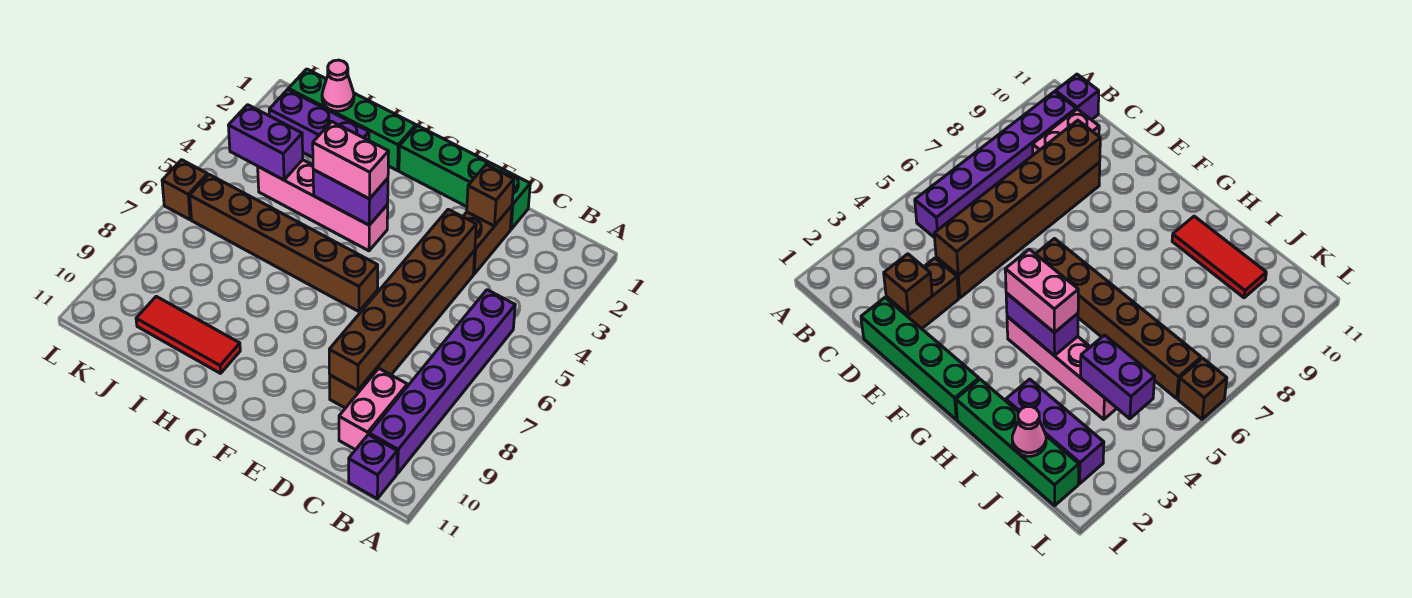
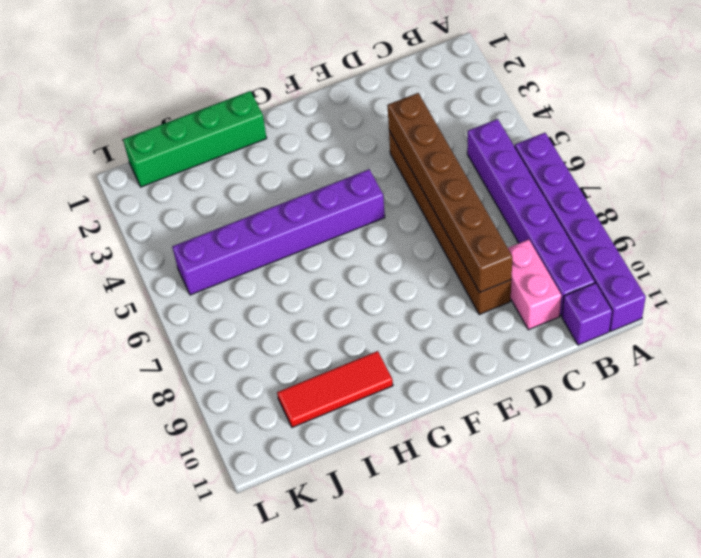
purple brick A6:A11 level 1 -> none
purple brick F5:K5 level 1 -> none
none -> green brick D1:G1 level 1
none -> brown brick D2:D3 level 1
none -> brown brick F6:K6 level 1

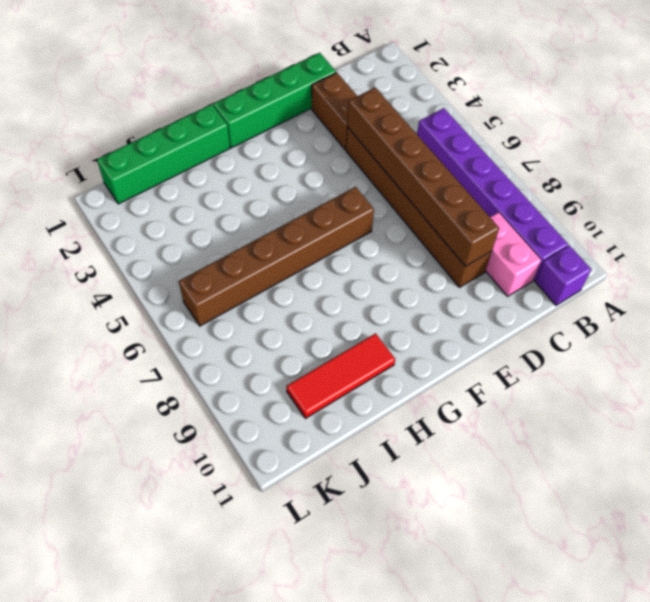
none -> pink brick G4:J4 level 1
none -> purple brick I2:K2 level 1
none -> brown brick L6 level 1

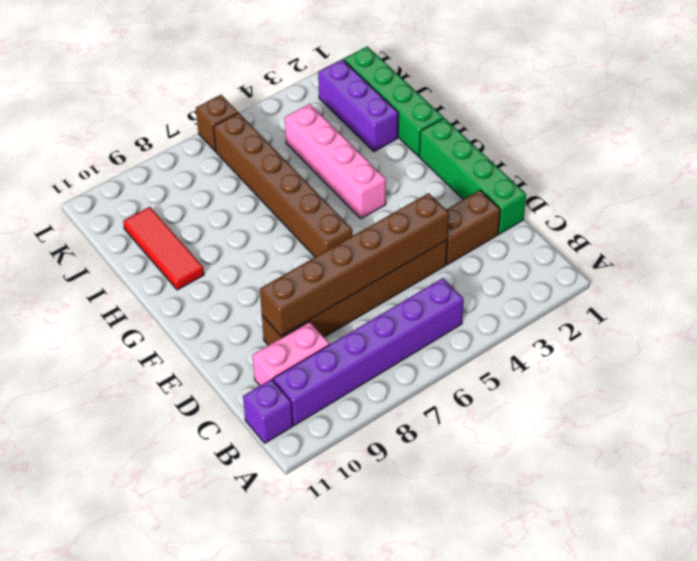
none -> brown brick D2 level 2
none -> purple brick G4:H4 level 2
none -> pink cone J1 level 2

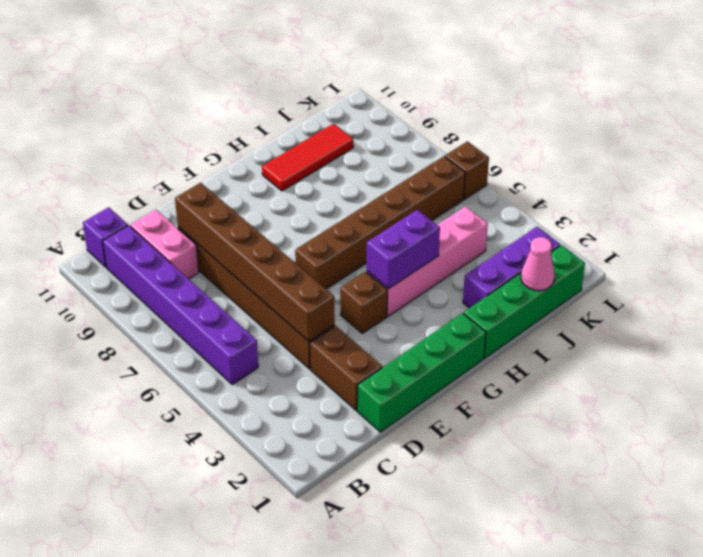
brown brick F4 level 1 -> brown brick D2 level 2
none -> purple brick J4:K4 level 2
none -> pink brick G4:H4 level 3

